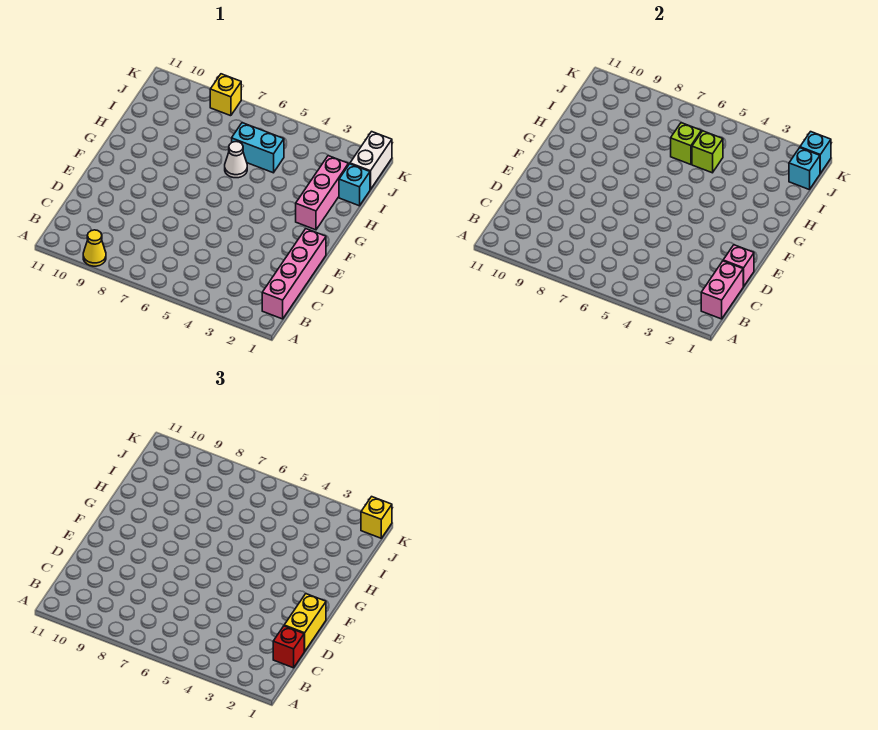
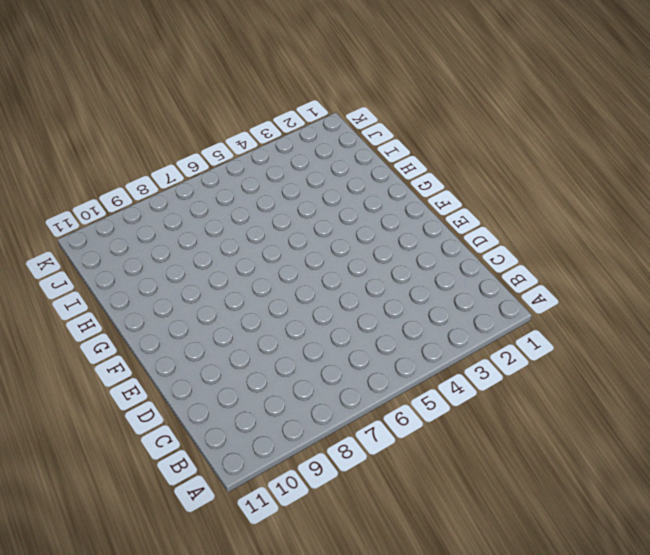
none -> yellow cone A9 level 1
none -> pink brick B1:E1 level 1
none -> pink brick G2:I2 level 1

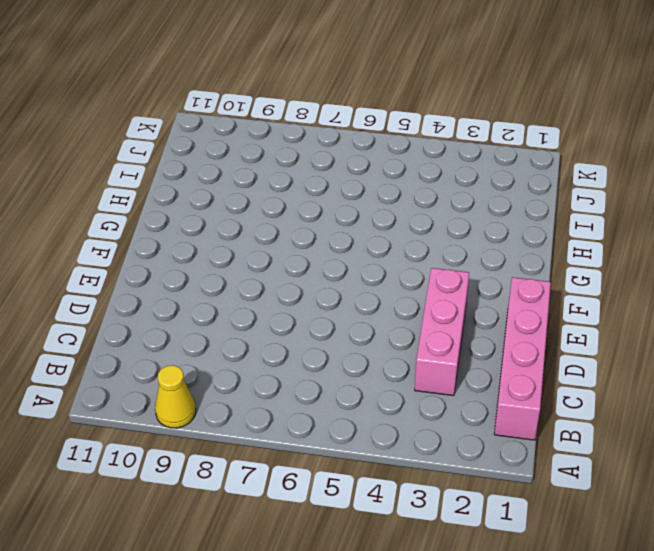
pink brick C3:E3 level 1 -> pink brick G2:I2 level 1
none -> white cone H6 level 1
none -> cyan brick I1 level 1
none -> cyan brick I5:I6 level 1

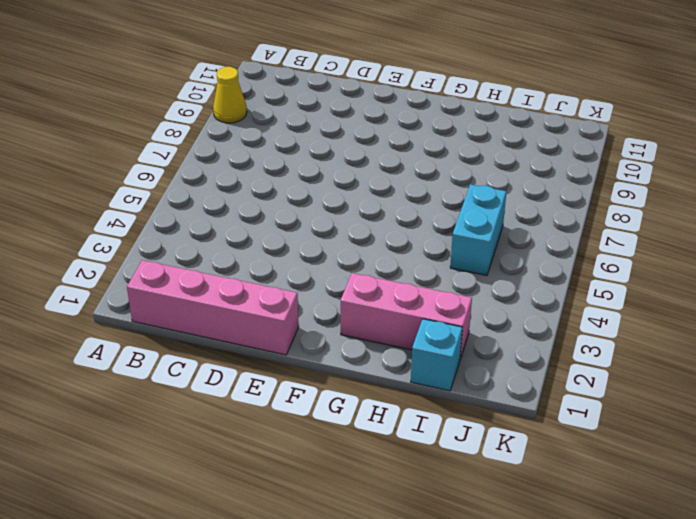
none -> white cone H6 level 1
none -> white brick J1:K1 level 1
none -> yellow brick K8 level 1

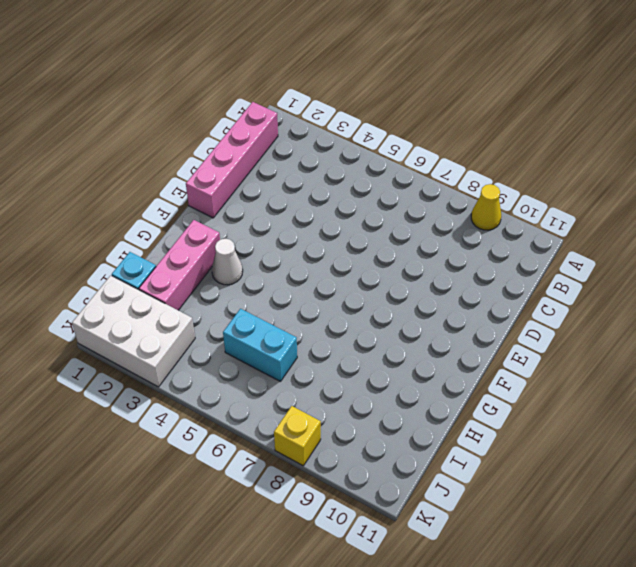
white cone G3 level 1 -> white cone H6 level 1
white brick J1:K3 level 1 -> white brick J1:K1 level 1
none -> pink brick B1:C1 level 2
none -> pink brick D1 level 2
none -> lime brick I5 level 2

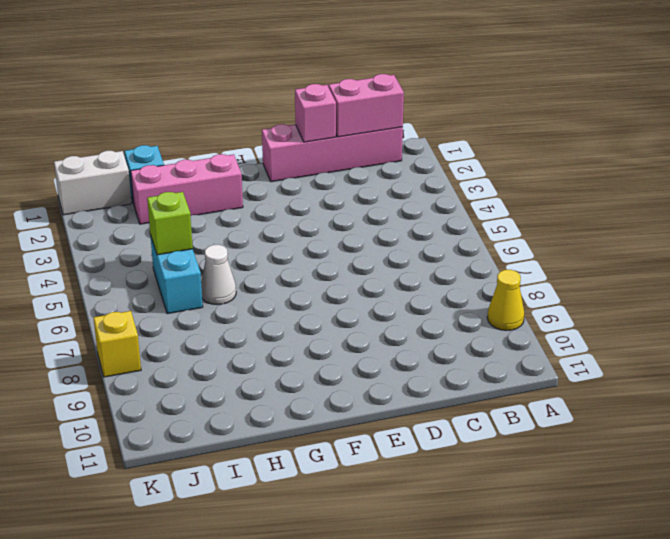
none -> lime brick I6 level 2
none -> cyan brick J1 level 2
none -> cyan brick K1 level 2

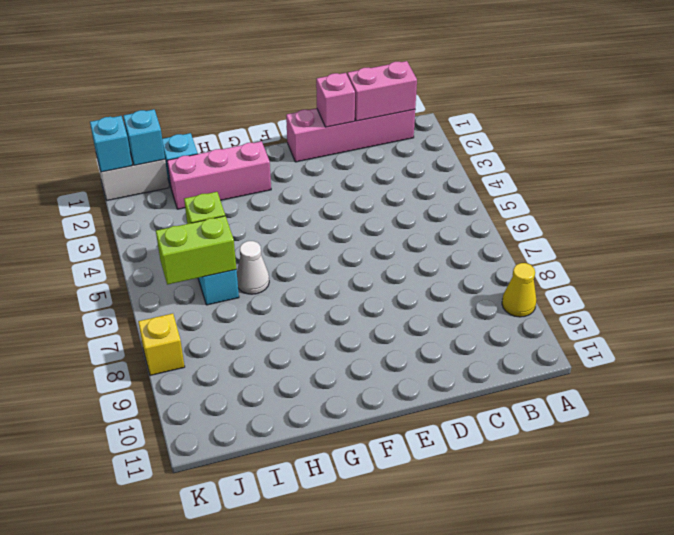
lime brick I6:J6 level 2 -> lime brick I6 level 2
none -> red brick C1 level 3
none -> yellow brick D1:E1 level 3
none -> yellow brick K1 level 3

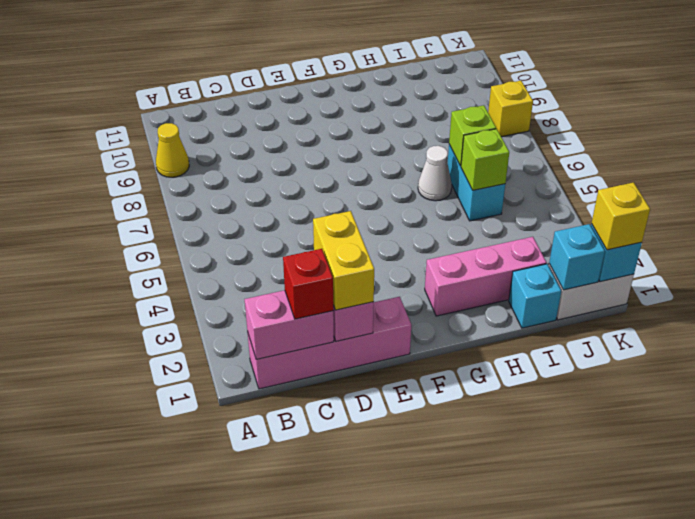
yellow brick D1:D2 level 3 -> yellow brick D1:E1 level 3

